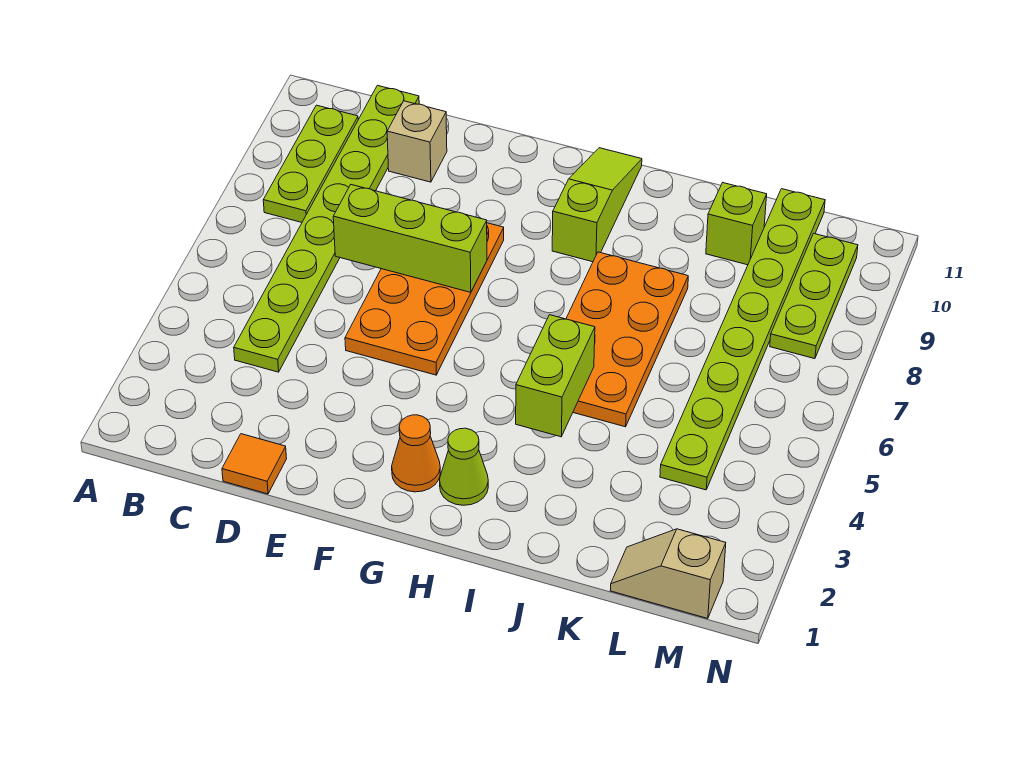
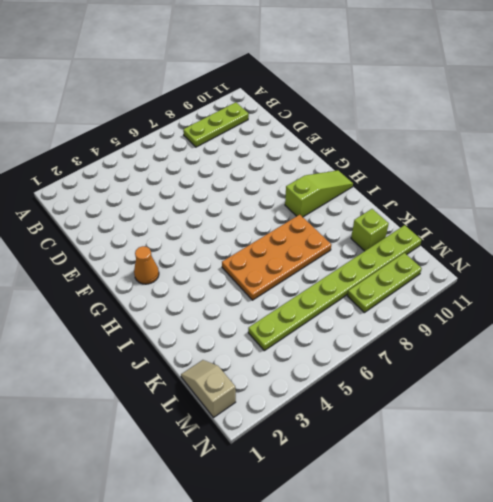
none -> lime plate C4:C11 level 1
none -> orange tile D1 level 1
none -> tan brick D10 level 1

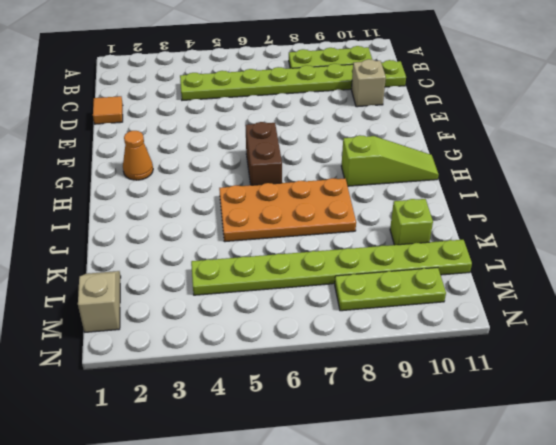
brown brick G6:H6 level 1 -> none
none -> orange plate E5:F8 level 1
none -> lime cone H2 level 1
none -> lime brick D7:F7 level 2

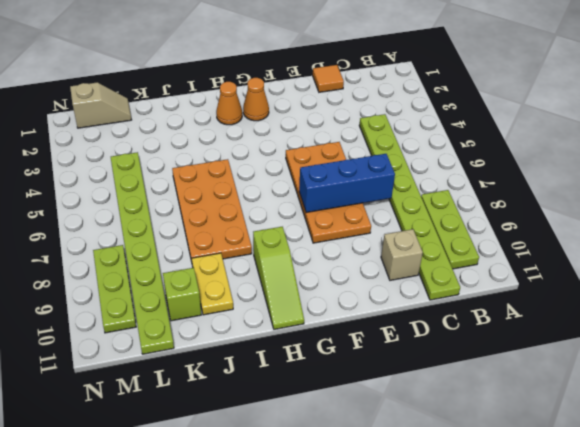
blue brick D7:F7 level 2 -> lime brick D7:F7 level 2
orange cone H2 level 1 -> lime cone H2 level 1
yellow plate J9:J10 level 1 -> none
none -> lime brick I4:I5 level 2

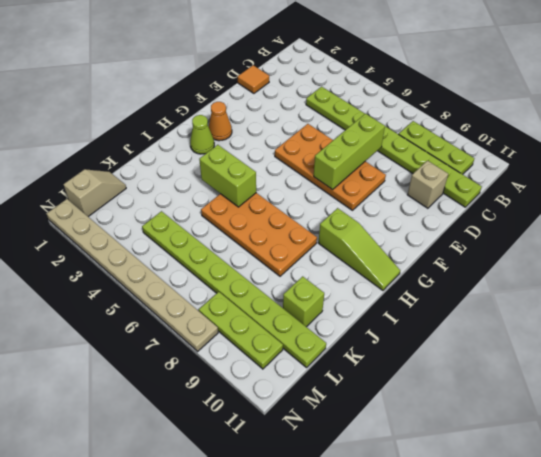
tan plate N1:N8 level 1 -> none

